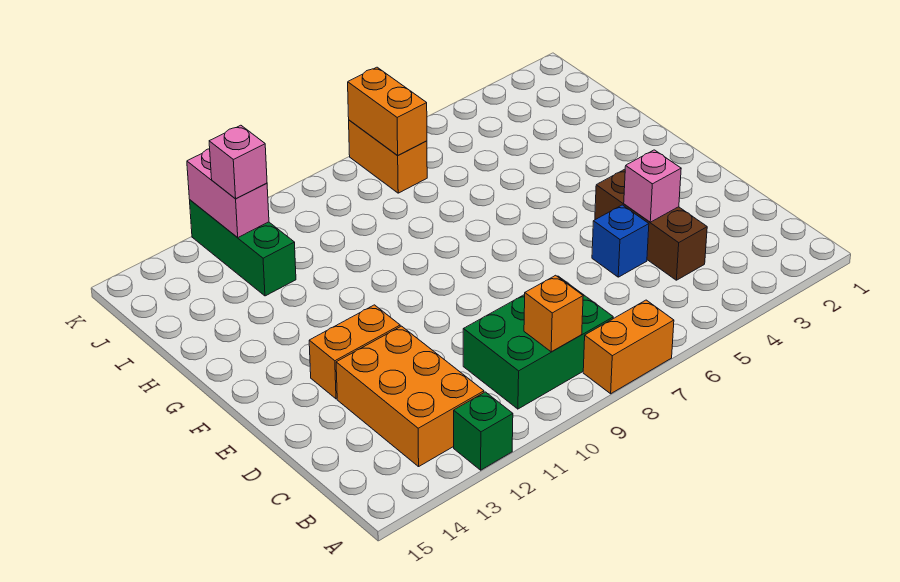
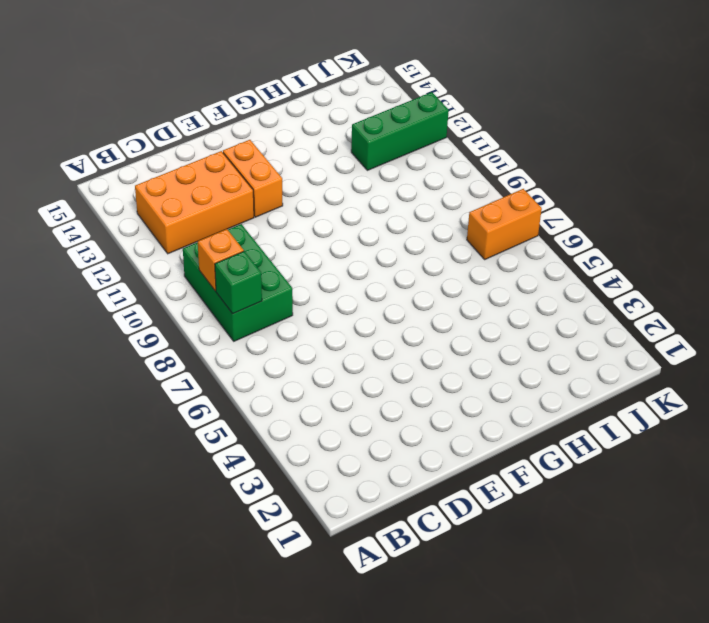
green brick B8 level 2 -> green brick A12 level 1
none -> orange brick A7:A8 level 1
none -> brown brick C4:E4 level 1
none -> blue brick D5 level 1

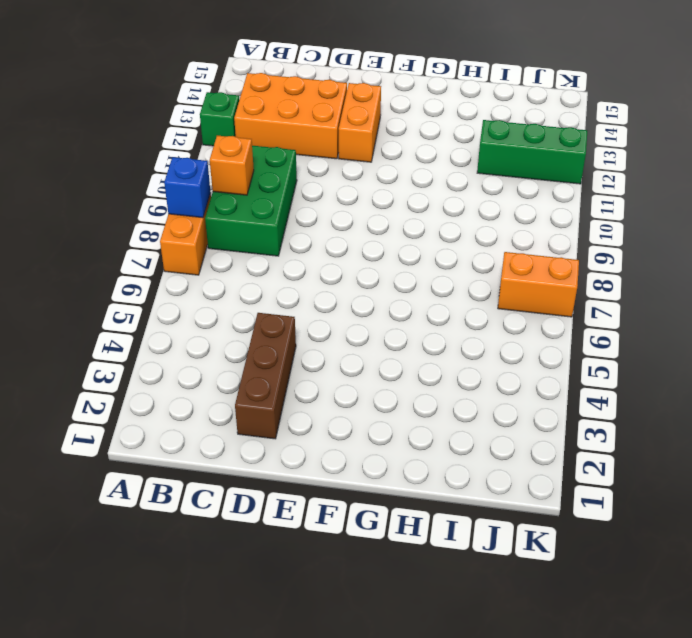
blue brick A8 level 2 -> blue brick D5 level 1
brown brick D2:D4 level 1 -> brown brick C4:E4 level 1
none -> pink brick D4 level 2
none -> orange brick J7:K7 level 2
none -> pink brick J12:K12 level 2

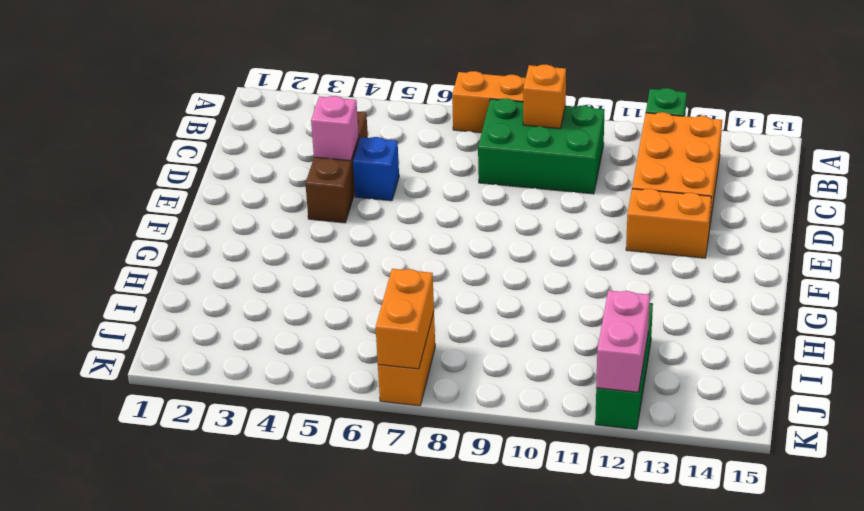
none -> pink brick J12 level 3

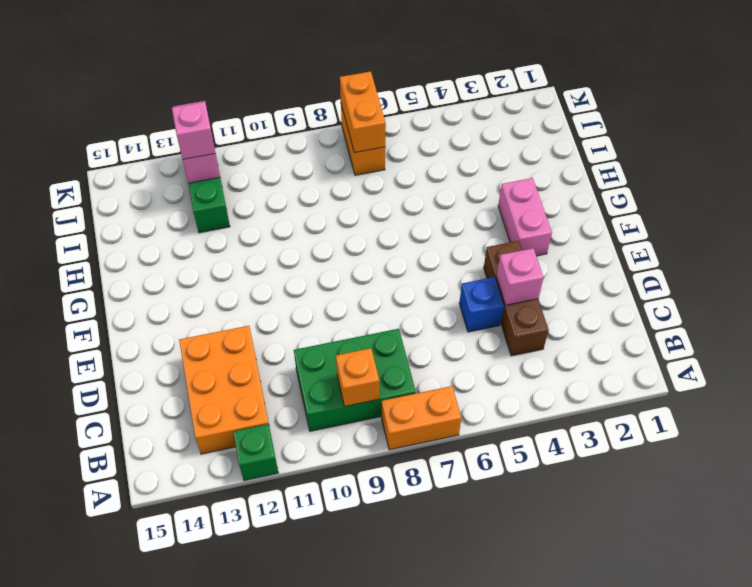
pink brick F3:G3 level 1 -> none
none -> orange brick E12:E13 level 1

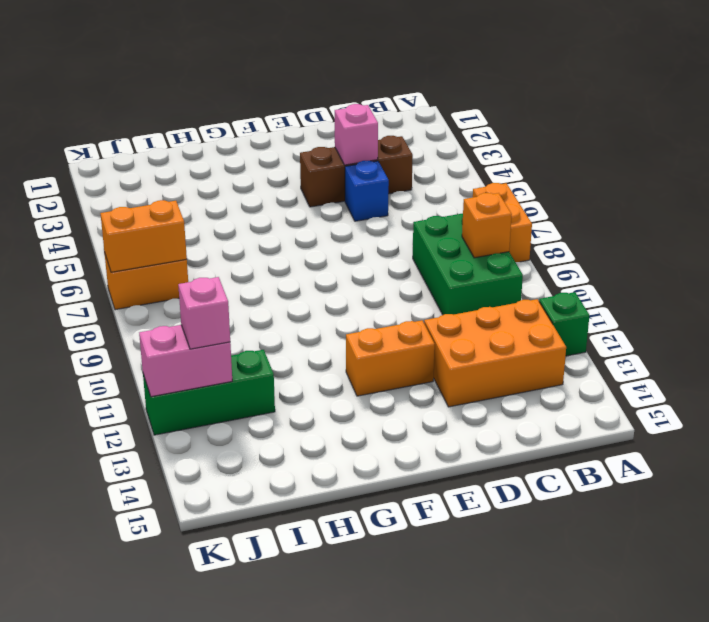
orange brick E12:F12 level 1 -> orange brick E12:E13 level 1

